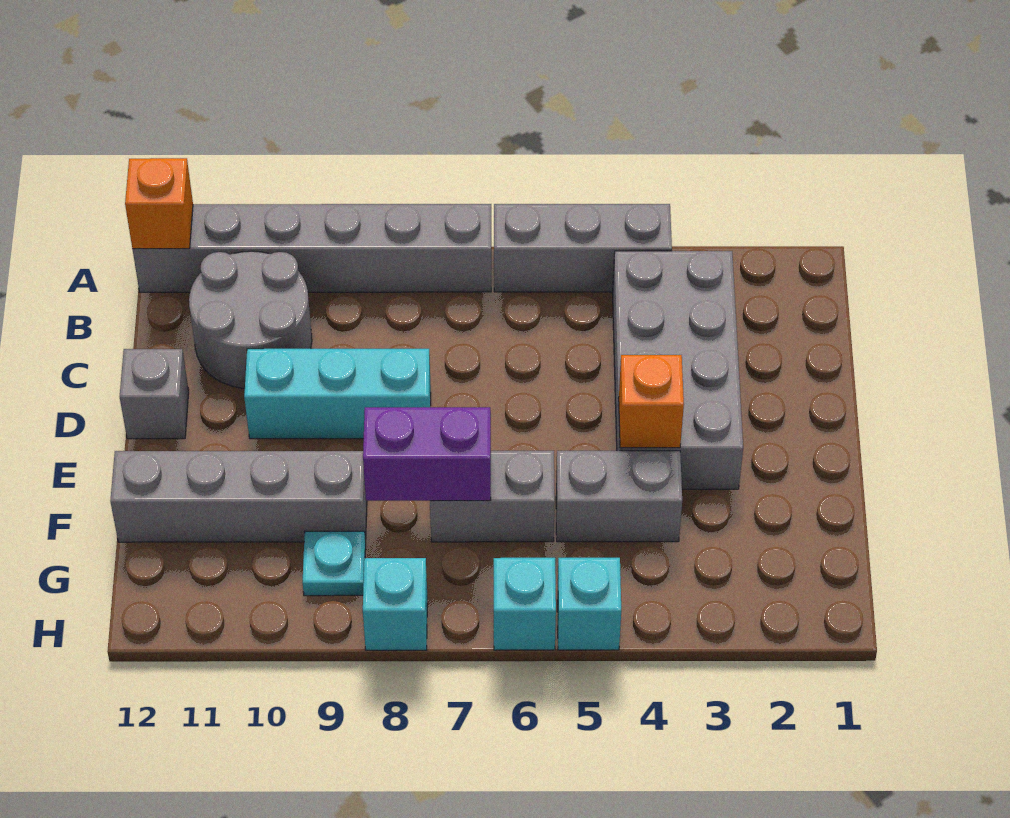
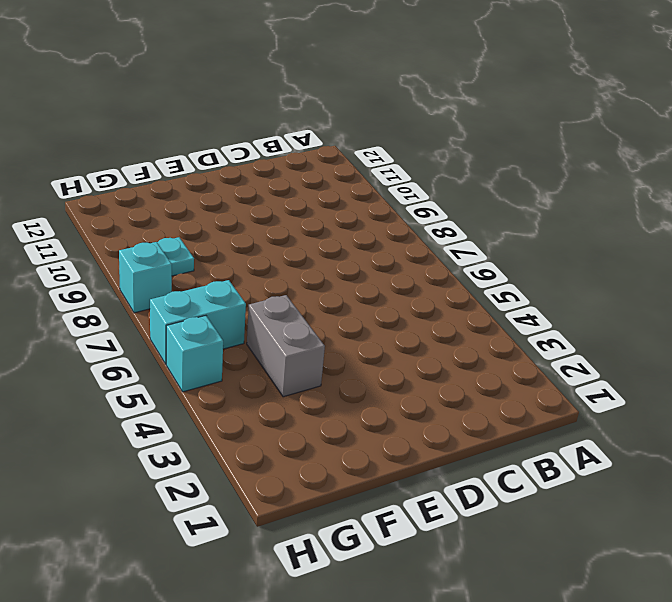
cyan brick G6:H6 level 1 -> cyan brick H6 level 1
none -> grey brick A4:A6 level 1
none -> grey brick A7:A12 level 1
none -> grey brick B3:E4 level 1

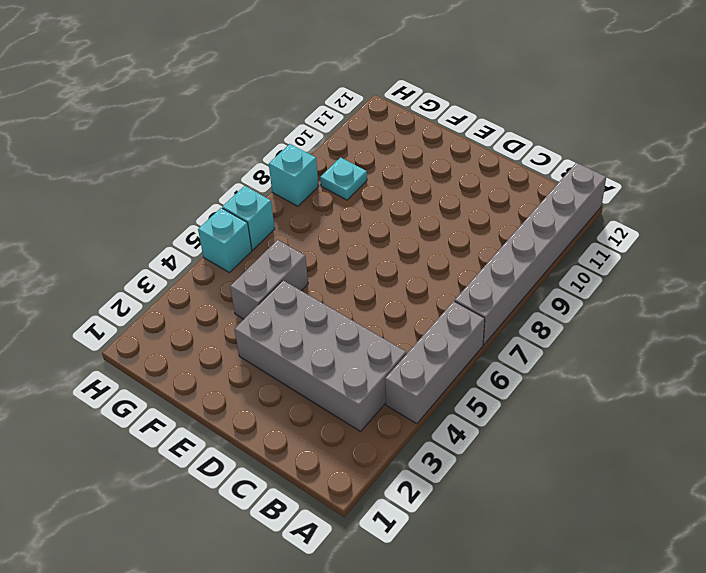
none -> grey round brick B10:C11 level 1
none -> cyan brick D8:D10 level 1
none -> grey brick D12 level 1

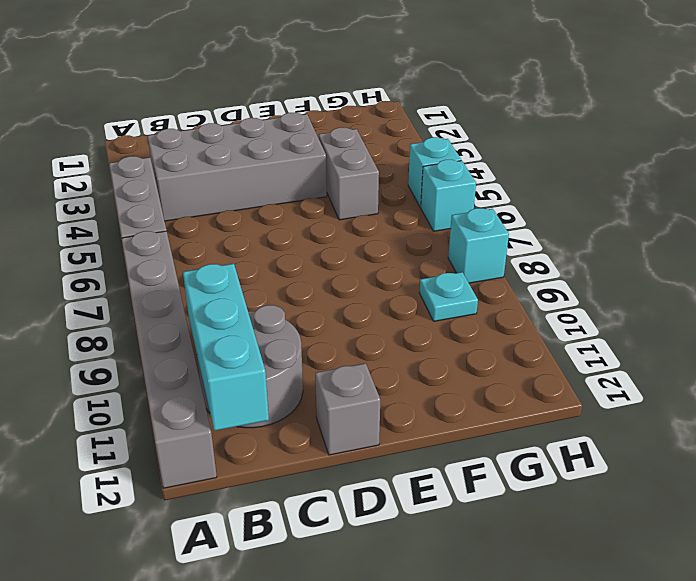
cyan brick B10:B12 level 2 -> cyan brick D8:D10 level 1
none -> grey brick F6:F7 level 1
none -> grey brick F9:F12 level 1
none -> orange brick A12 level 2

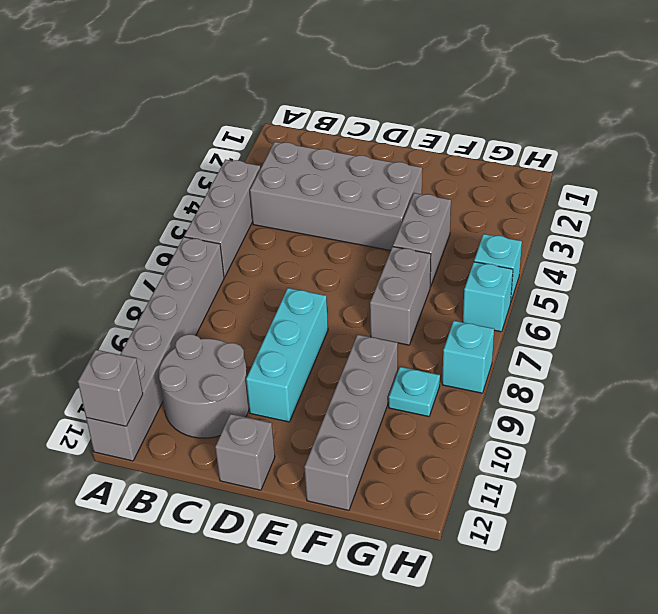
grey brick A12 level 2 -> orange brick A12 level 2
none -> orange brick E4 level 2
none -> purple brick F7:F8 level 2

